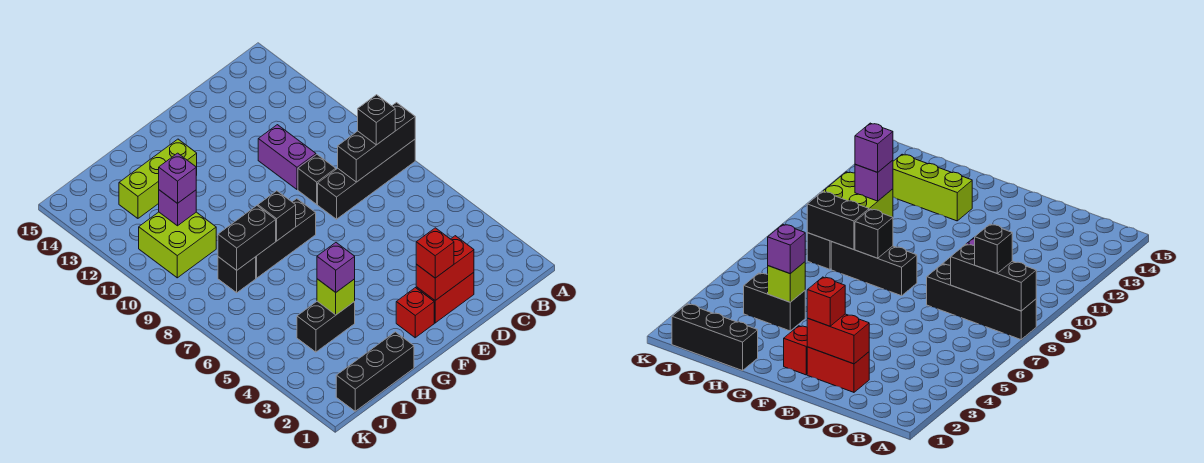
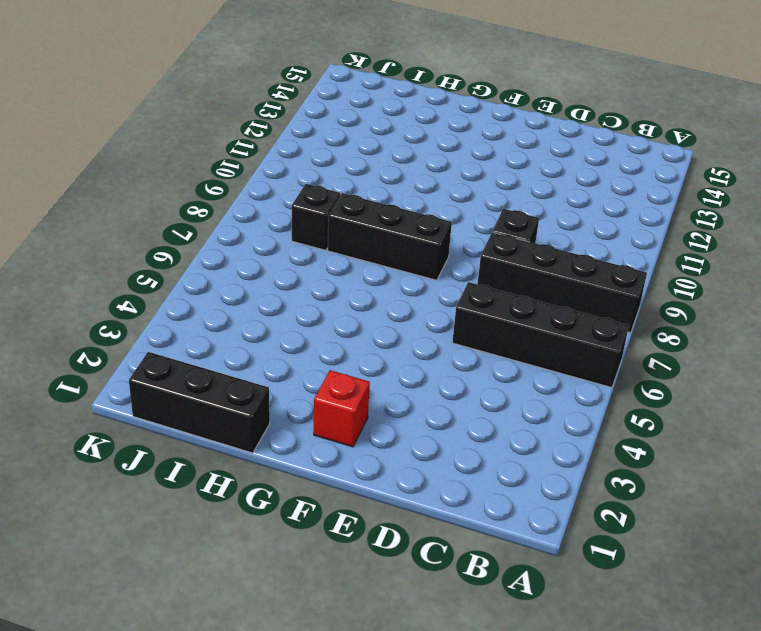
black brick A6:D6 level 1 -> none
none -> red brick D2:E2 level 1
none -> purple brick D10:D11 level 1
none -> lime brick G13:I13 level 1

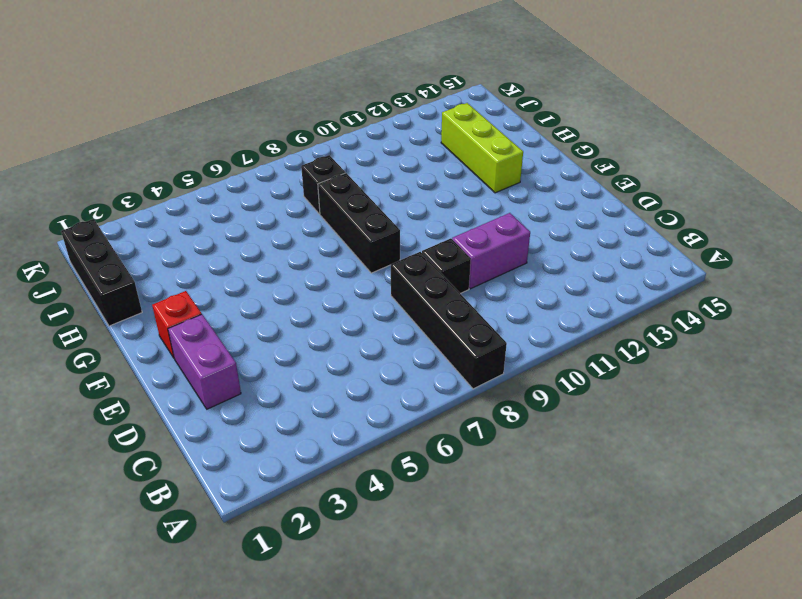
purple brick D2:E2 level 1 -> red brick D2:E2 level 1
none -> black brick H4:I4 level 1
none -> lime brick I10:J11 level 1
none -> black brick A8:C8 level 2

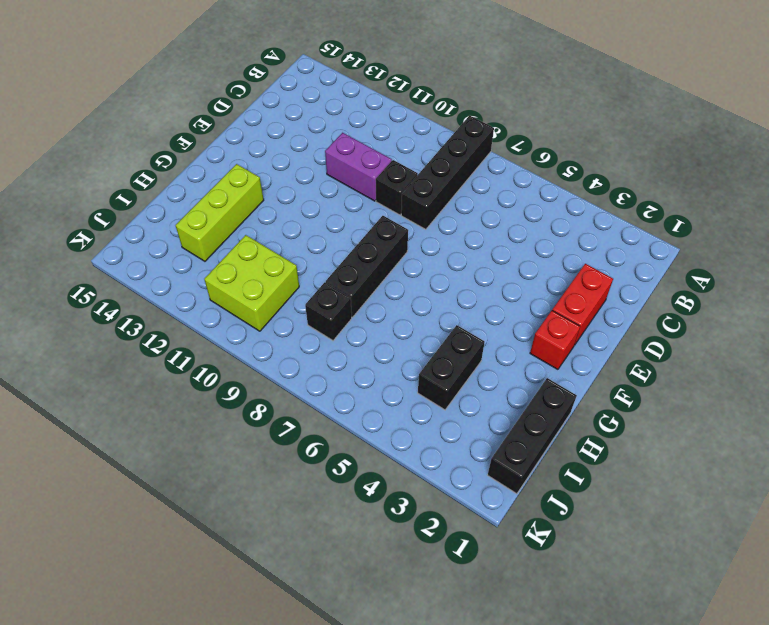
none -> black brick A8:C8 level 2
none -> red brick D2:E2 level 2
none -> black brick G8 level 2

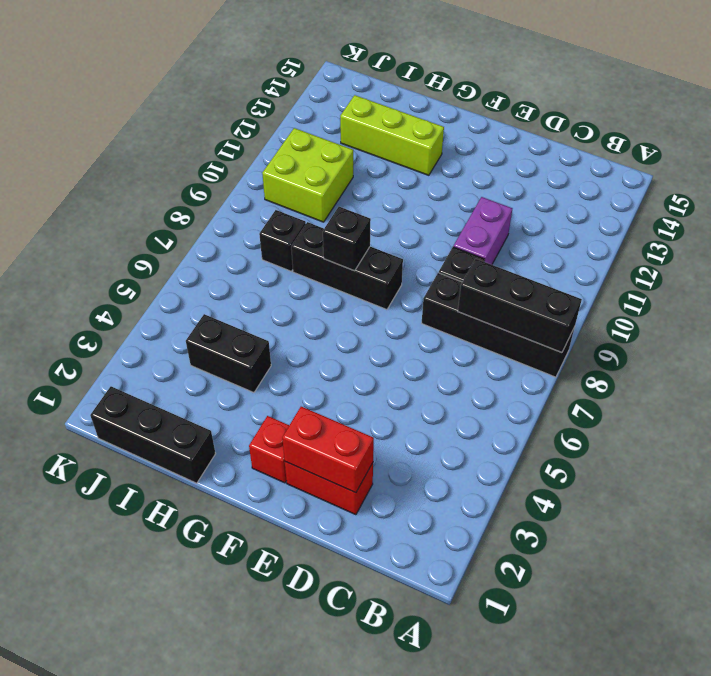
none -> lime brick H4 level 2
none -> black brick H8:I8 level 2
none -> purple brick I11 level 2

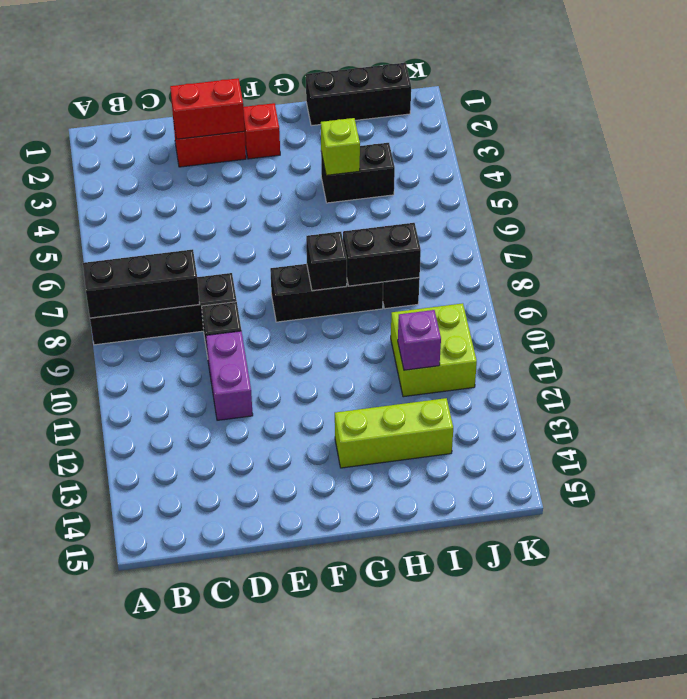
none -> black brick B8 level 3
none -> red brick E2 level 3
none -> purple brick H4 level 3

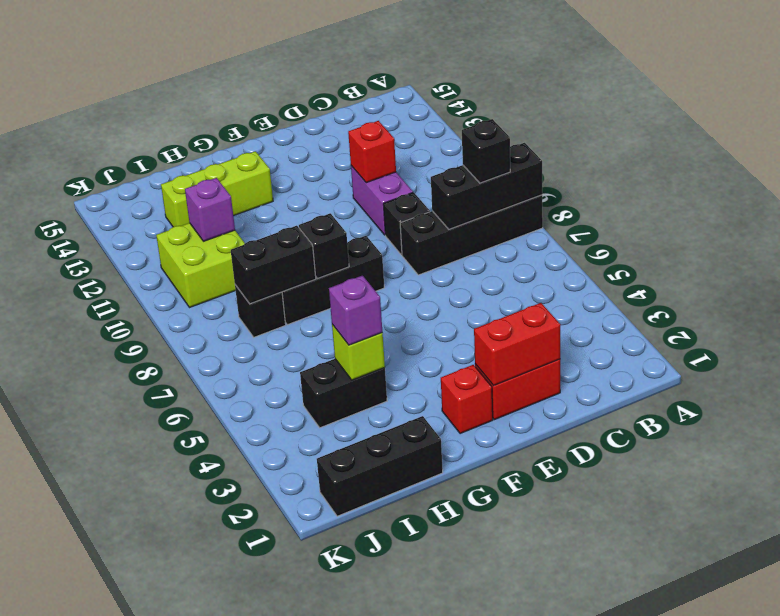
red brick D11 level 2 -> red brick E2 level 3
none -> purple brick I11 level 3

